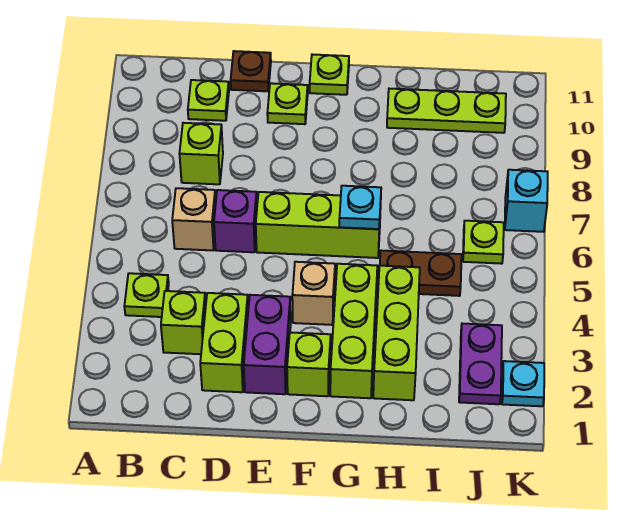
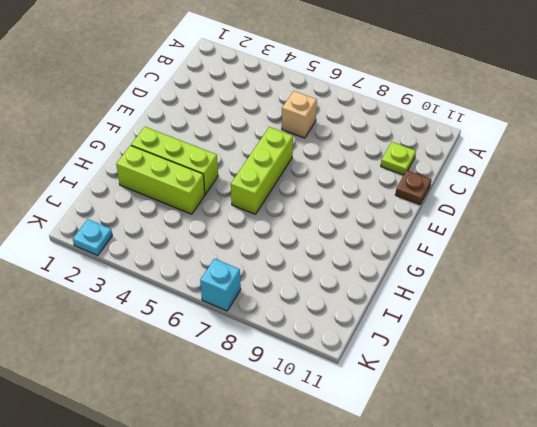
none -> lime plate B4 level 1
none -> lime brick C3 level 1
none -> lime brick C8 level 1

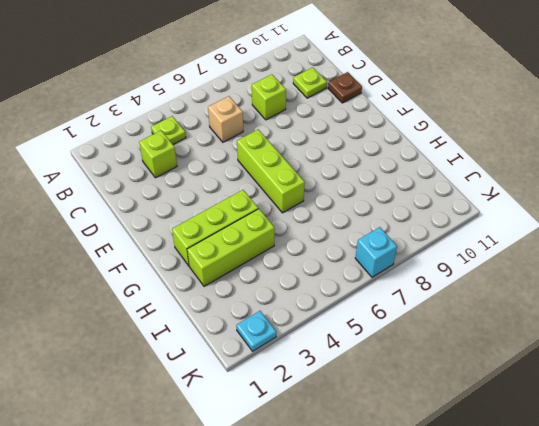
none -> lime brick D2:D3 level 1
none -> purple brick D6 level 1
none -> purple brick E2:E3 level 1

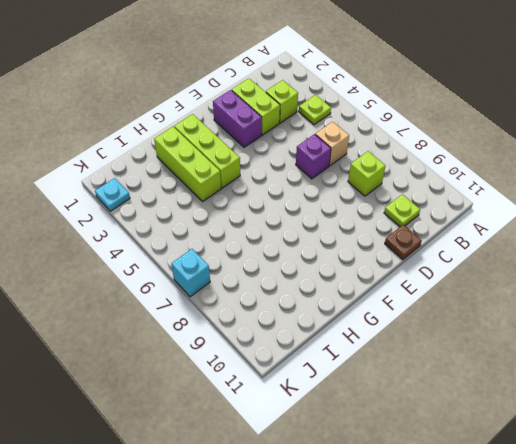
none -> lime brick E6:G6 level 1
none -> lime plate E10 level 1
none -> lime brick F2 level 1

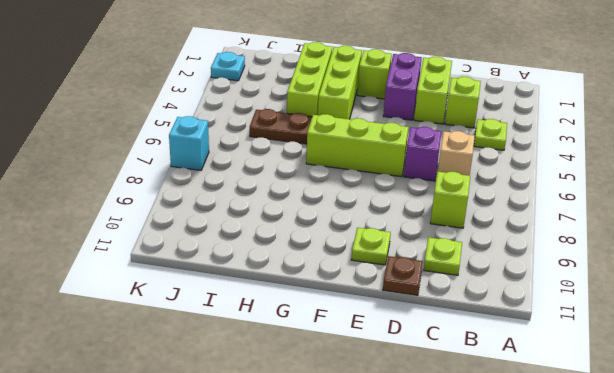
none -> tan brick F4 level 1
none -> lime plate F11 level 1
none -> lime plate H10:J10 level 1

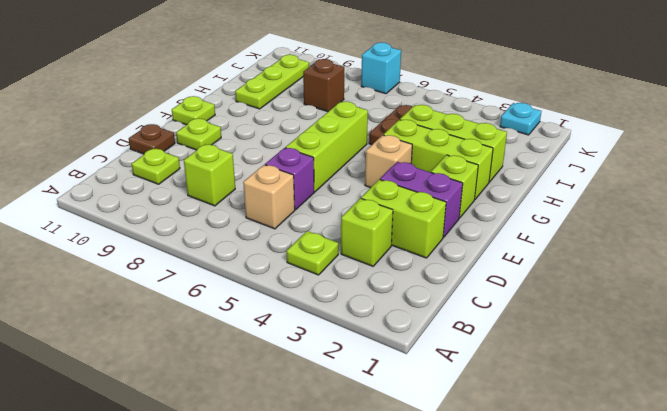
brown brick I8 level 1 -> none
none -> purple plate J2:J3 level 1
none -> lime plate J6 level 1
none -> cyan plate G6 level 2

